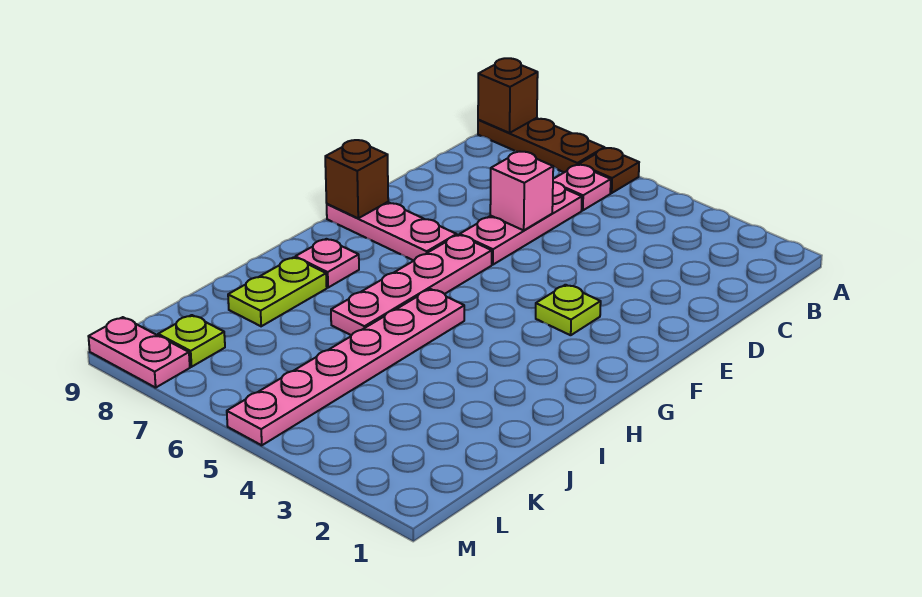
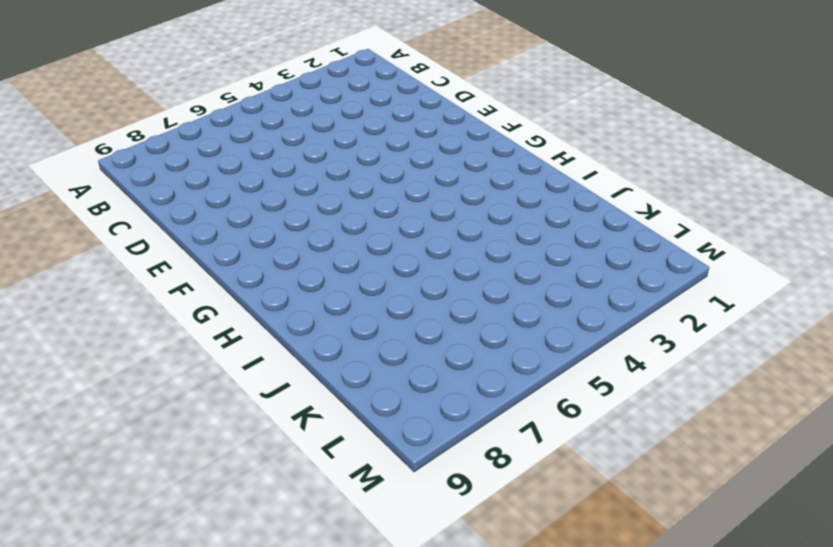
none -> brown plate A6 level 1
none -> brown plate A7:A9 level 1
none -> pink plate B6 level 1

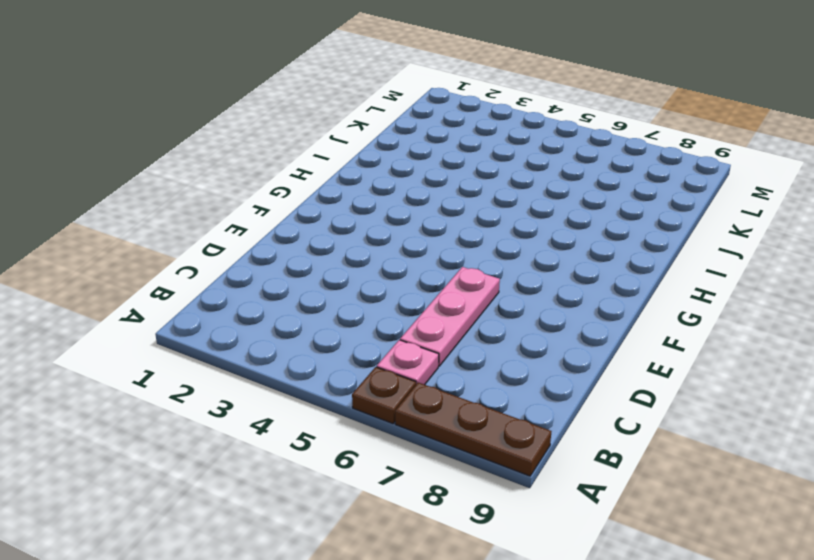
none -> lime plate F3 level 1
none -> pink plate F6:I6 level 1
none -> pink plate F7:F9 level 1

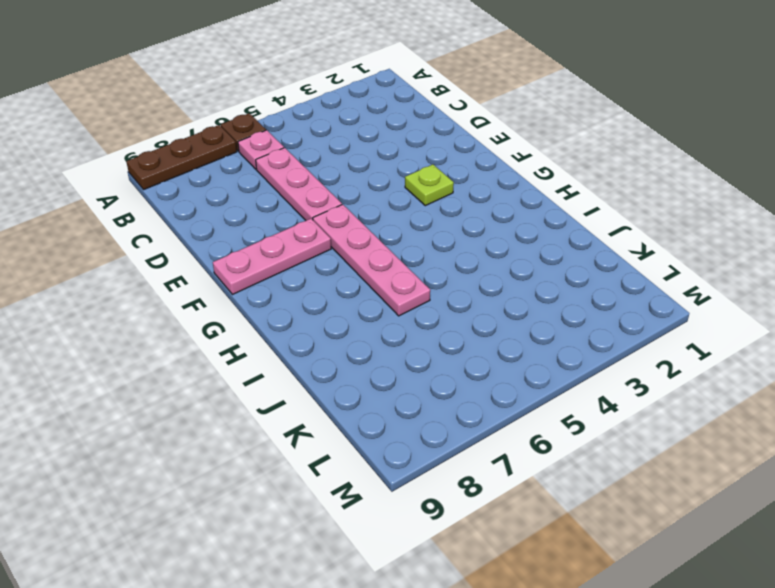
none -> pink plate H5:M5 level 1
none -> pink plate H8 level 1
none -> lime plate I8:J8 level 1

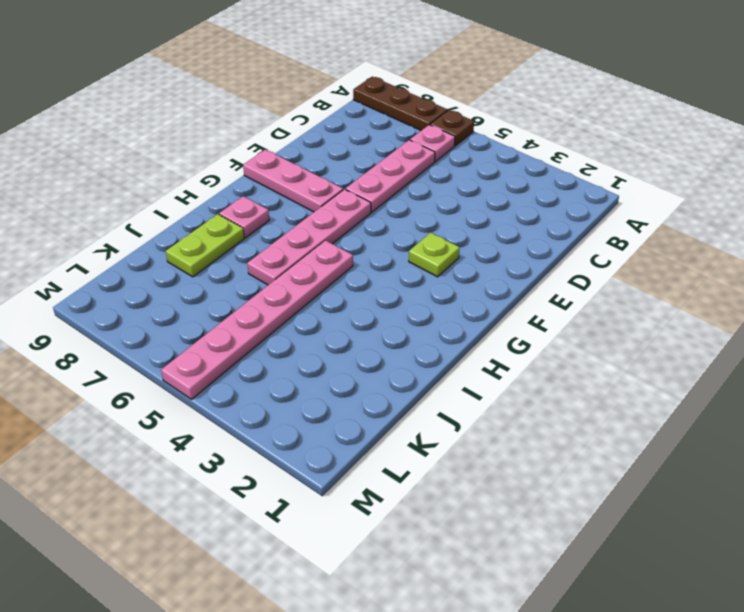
none -> lime plate L8 level 1
none -> pink plate M8:M9 level 1
none -> brown brick A9 level 2

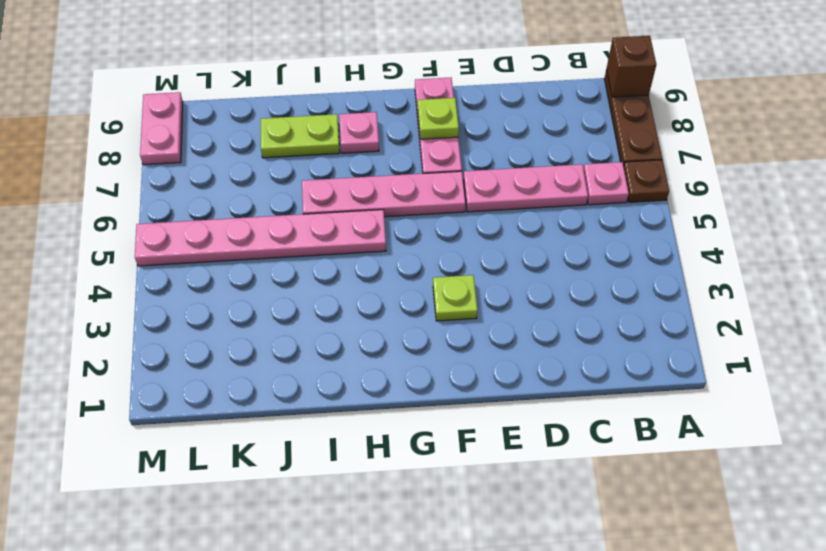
lime plate F8 level 2 -> lime plate L8 level 1
none -> pink brick D6 level 2
none -> brown brick F9 level 2

